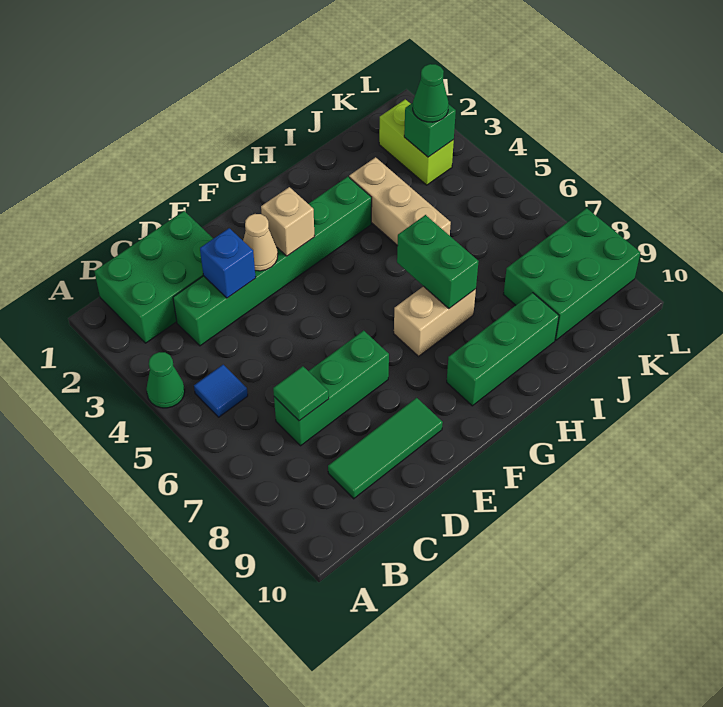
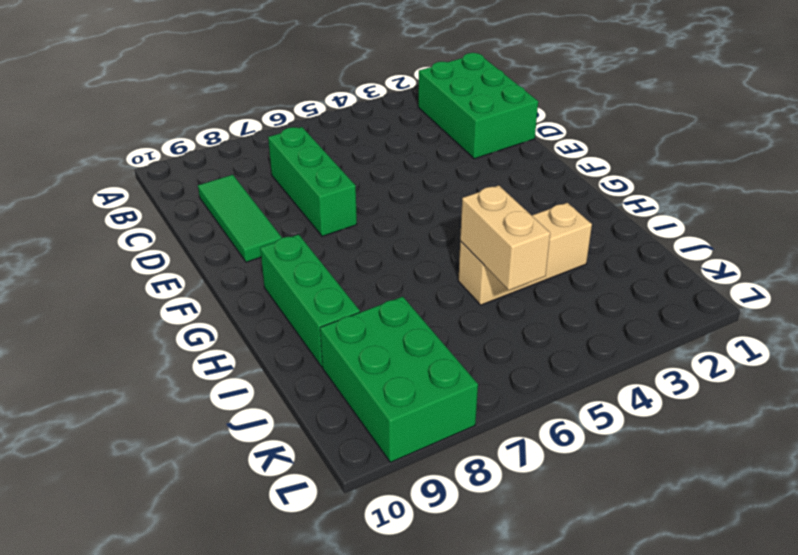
tan brick I5:J5 level 2 -> tan brick G7:H7 level 1
none -> green cone A4 level 1
none -> blue tile B5 level 1
none -> green brick C3:H3 level 1

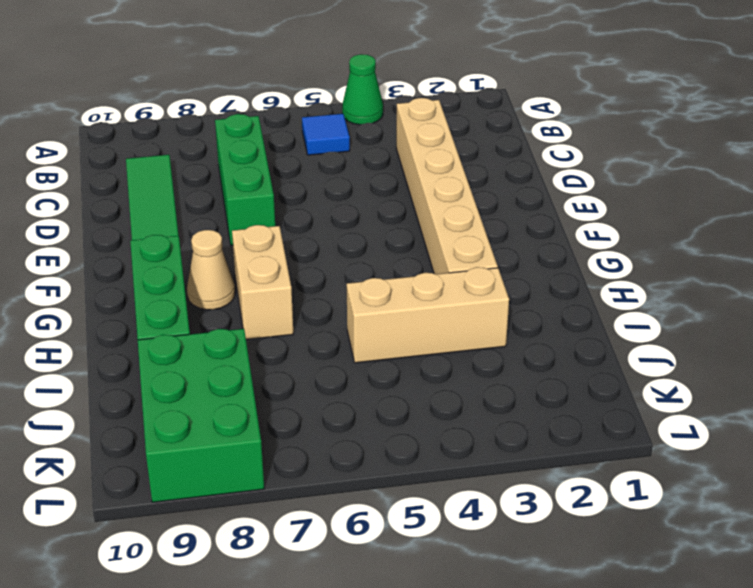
tan brick C3:H3 level 1 -> green brick C3:H3 level 1
tan cone G8 level 1 -> tan cone E3 level 2
none -> green brick B1:D2 level 1
none -> lime brick K2:K3 level 1
none -> green tile C7 level 2

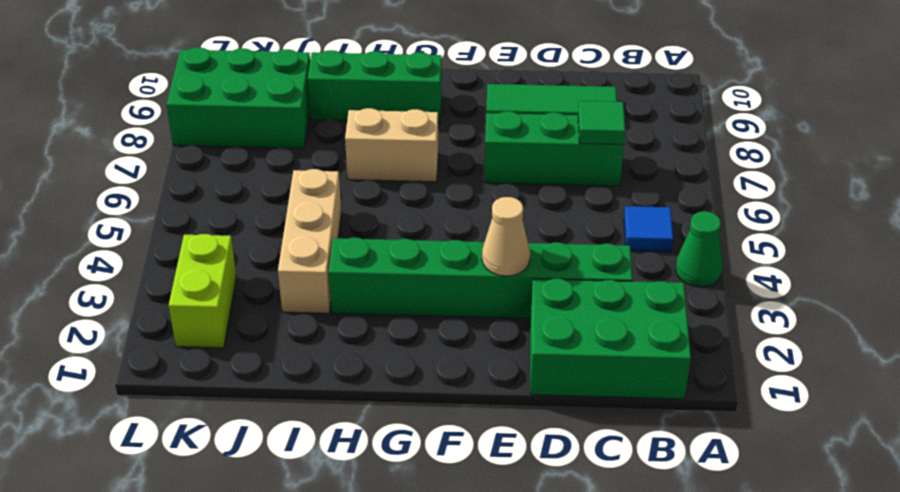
none -> blue brick D3 level 2
none -> tan brick F3 level 2
none -> green brick H6:H7 level 2

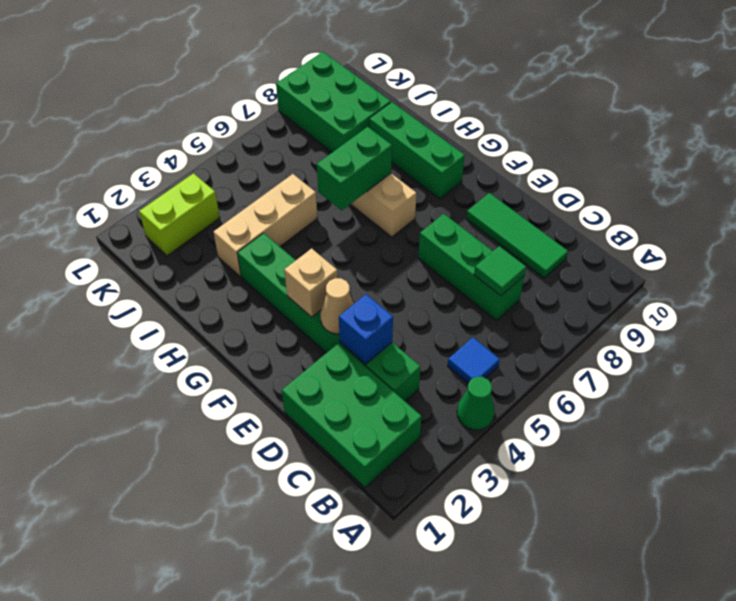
none -> green brick K3 level 2
none -> green cone K3 level 3

